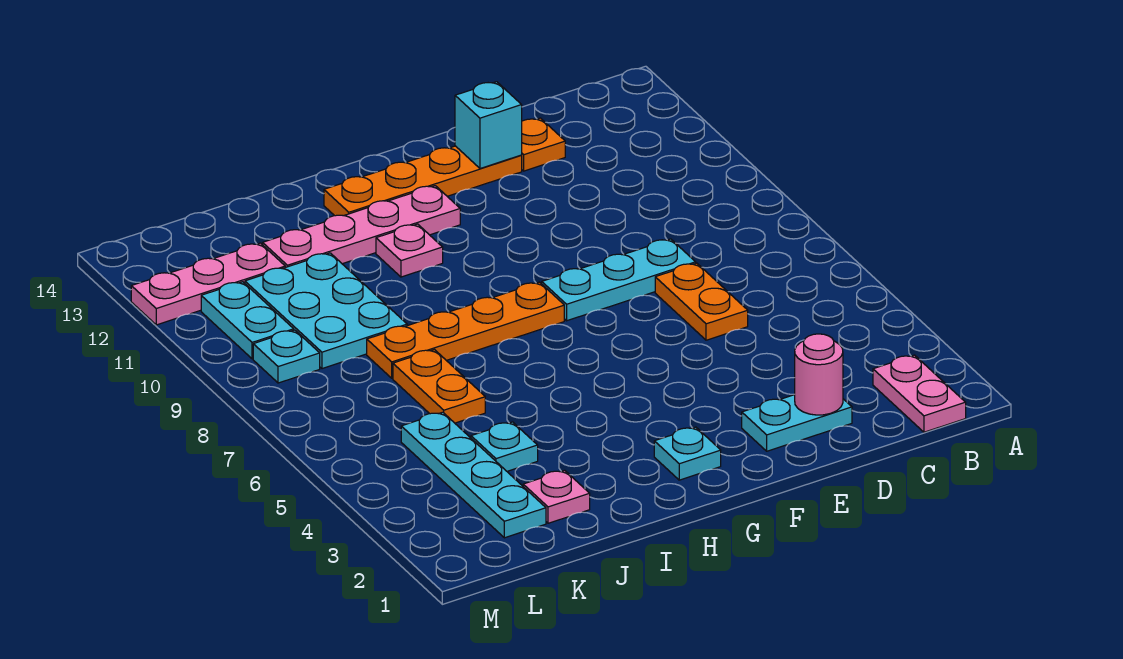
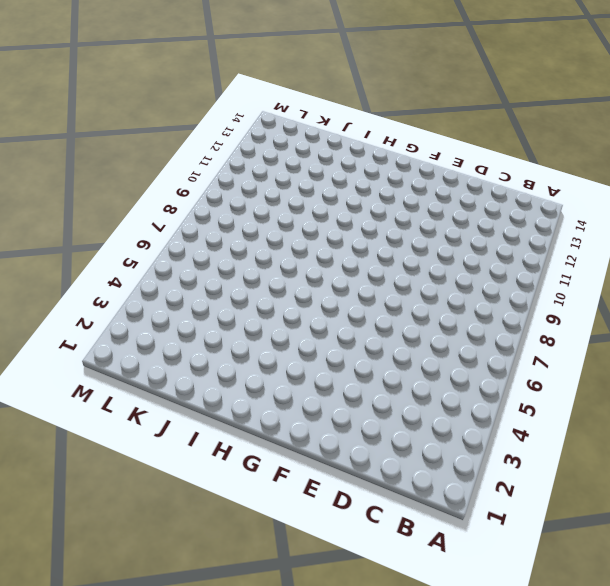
none -> pink plate B1:B2 level 1
none -> cyan plate D2:E2 level 1
none -> orange plate D6:D7 level 1

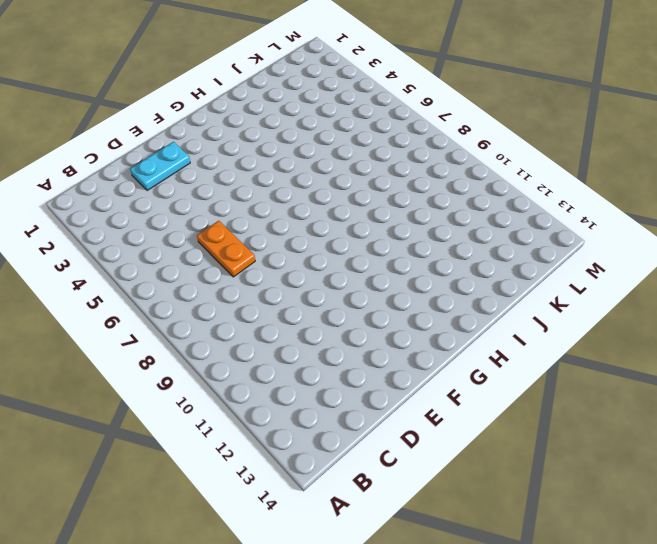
none -> pink plate B1:B2 level 1
none -> cyan plate D8:F8 level 1
none -> orange plate D13 level 1

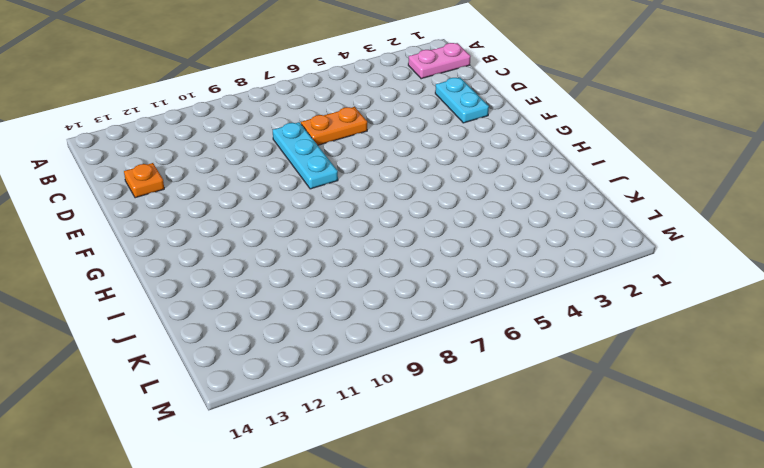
none -> orange plate E13:H13 level 1
none -> cyan plate G2 level 1
none -> orange plate G8:J8 level 1

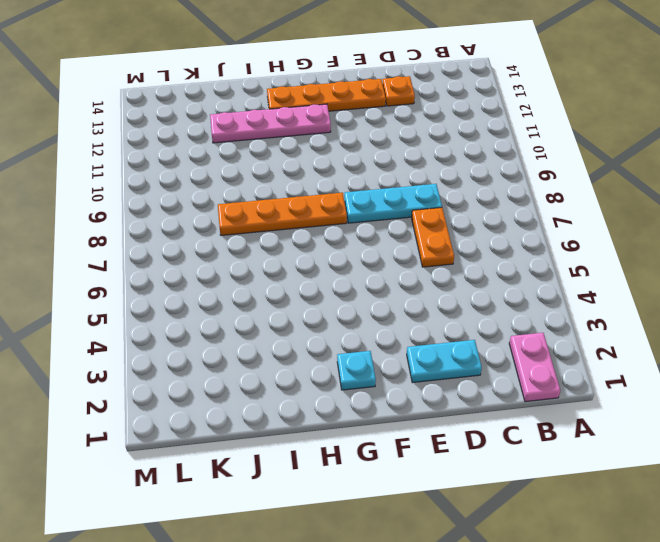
none -> pink plate H11 level 1
none -> pink plate J2 level 1
none -> cyan plate J4 level 1

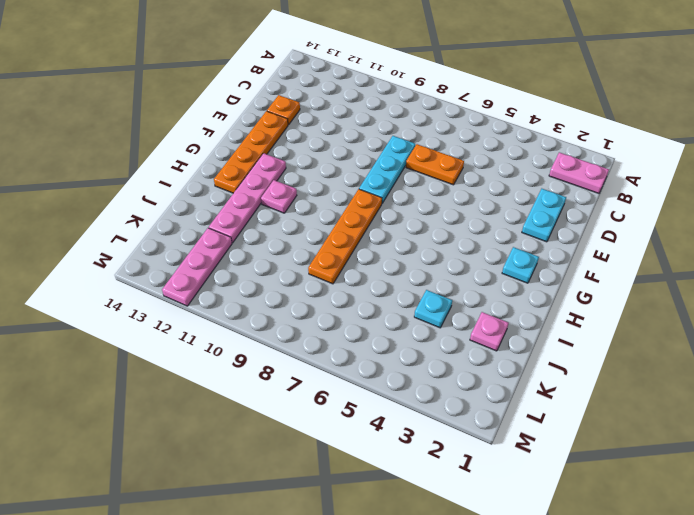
none -> orange plate J6:J7 level 1
none -> cyan plate J9:K11 level 1
none -> cyan plate K2:K5 level 1

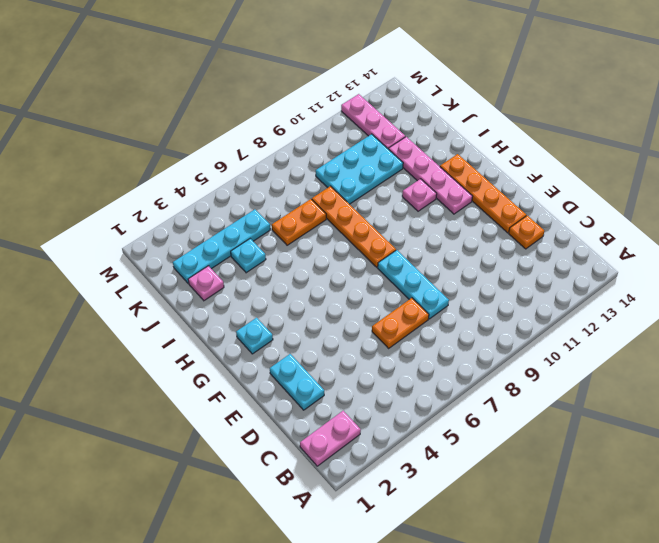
none -> cyan plate L9 level 1
none -> cyan plate L10:L11 level 1
none -> pink round brick D2 level 2

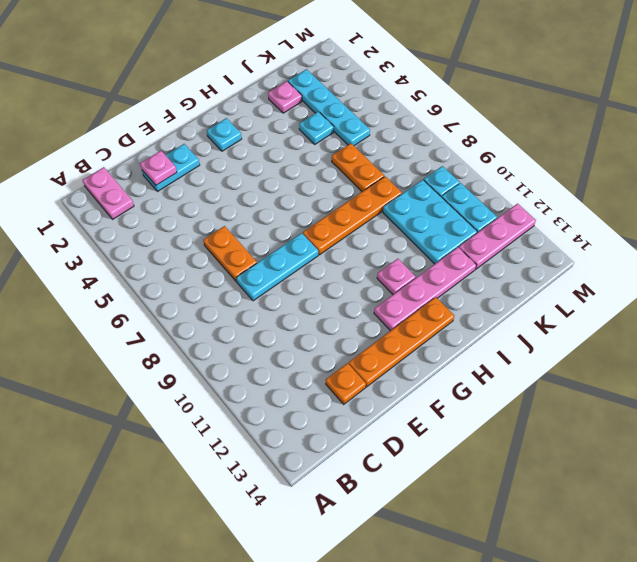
pink plate D2 level 2 -> pink round brick D2 level 2
none -> cyan brick E13 level 2

